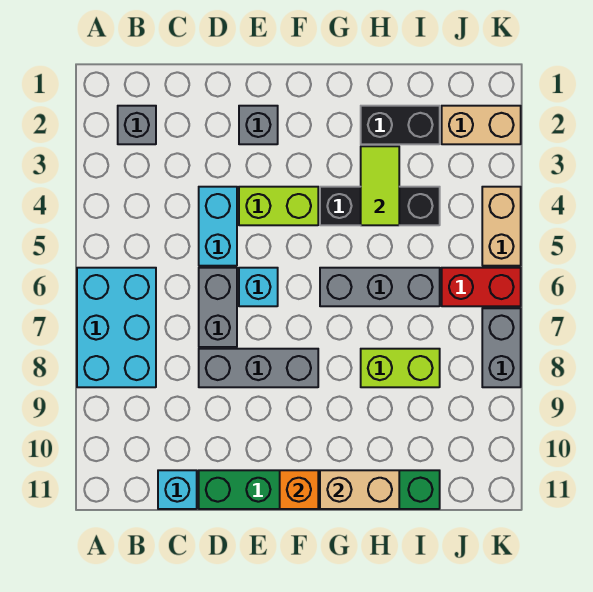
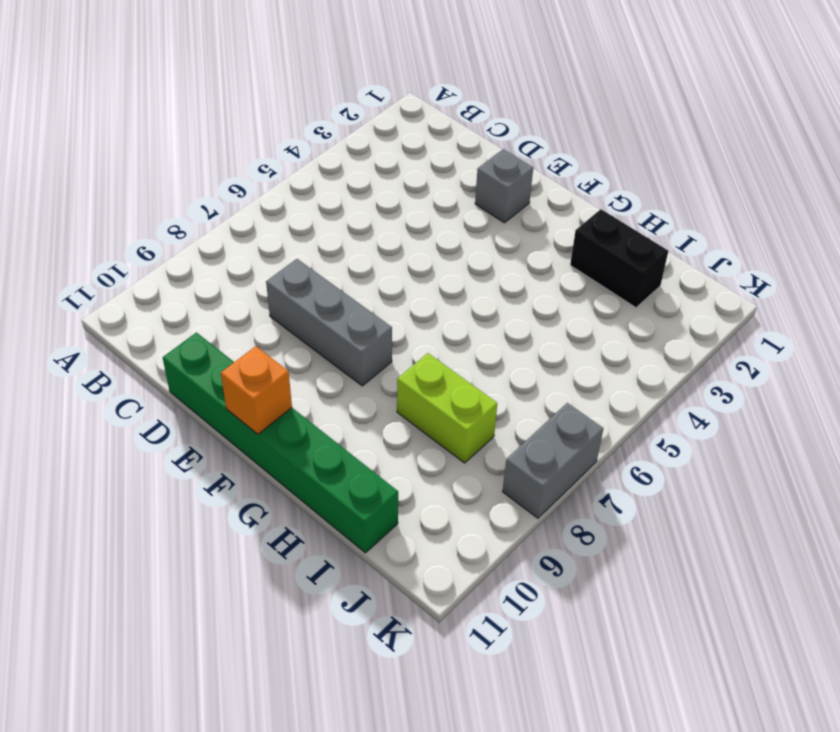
none -> cyan brick A6:B8 level 1
none -> grey brick B2 level 1
none -> cyan brick C11 level 1

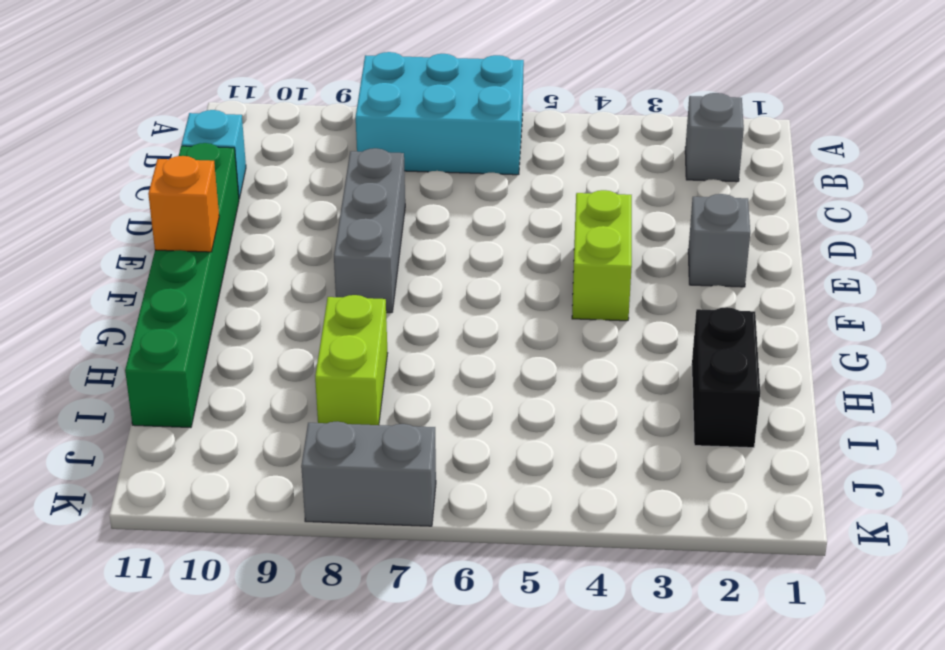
none -> cyan brick D4:D5 level 1
none -> grey brick D6:D7 level 1
none -> cyan brick E6 level 1

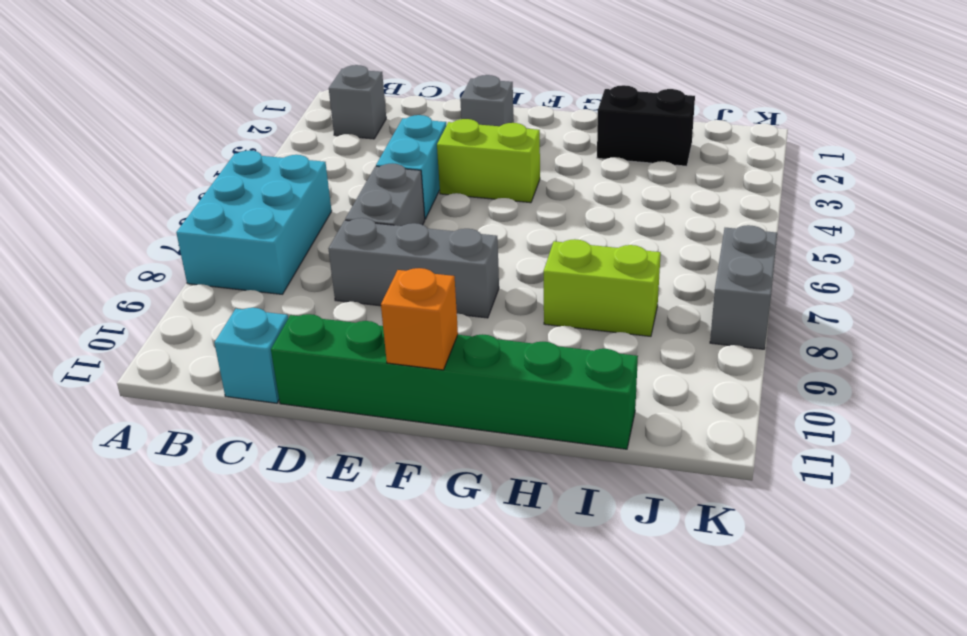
none -> cyan brick E6 level 1
none -> black brick G4:I4 level 1
none -> grey brick G6:I6 level 1

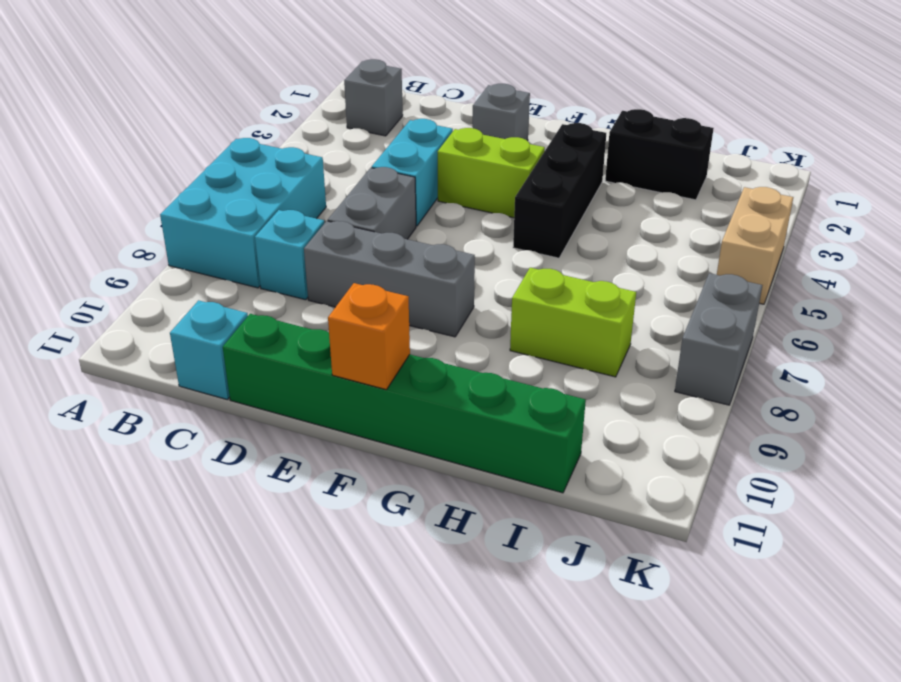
cyan brick C8 level 1 -> cyan brick E6 level 1
black brick G3:G5 level 1 -> black brick G4:I4 level 1
none -> grey brick G6:I6 level 1
none -> tan brick J2:K2 level 1
none -> red brick J6:K6 level 1

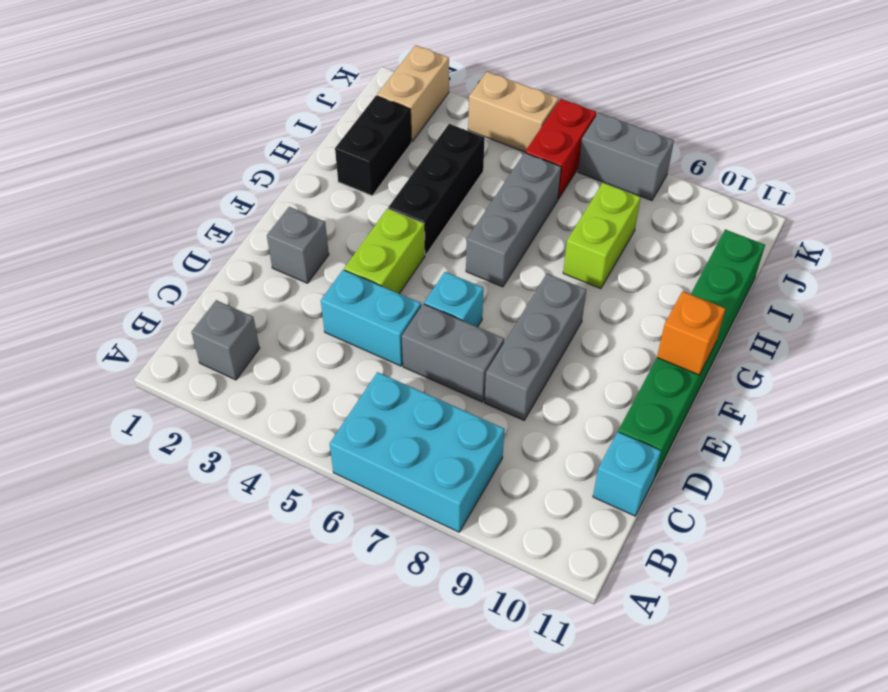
none -> tan brick G11:H11 level 2
none -> lime tile H3:H4 level 2

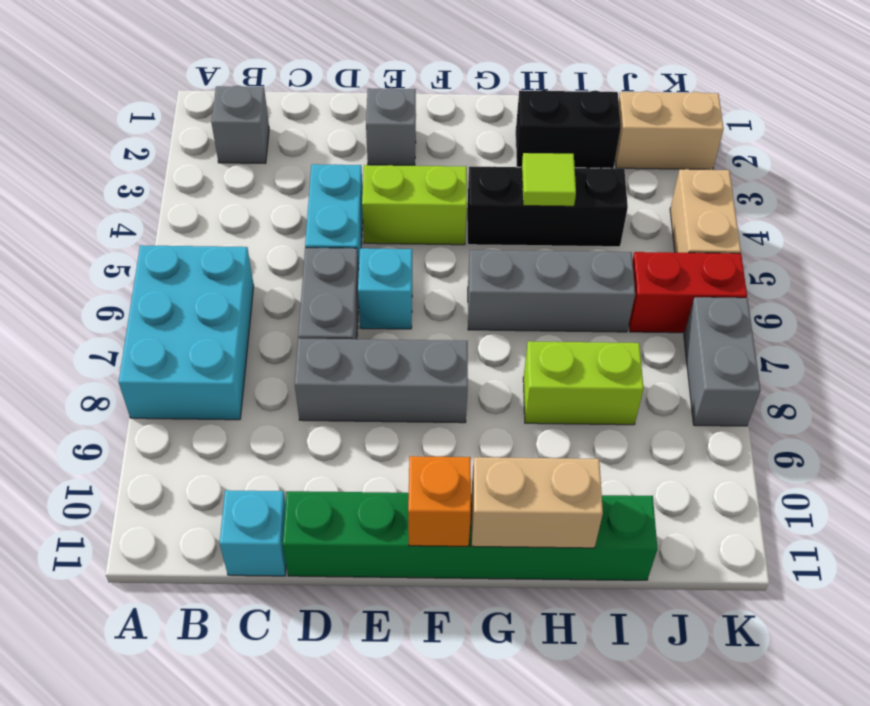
lime tile H4 level 2 -> lime tile H3:H4 level 2

